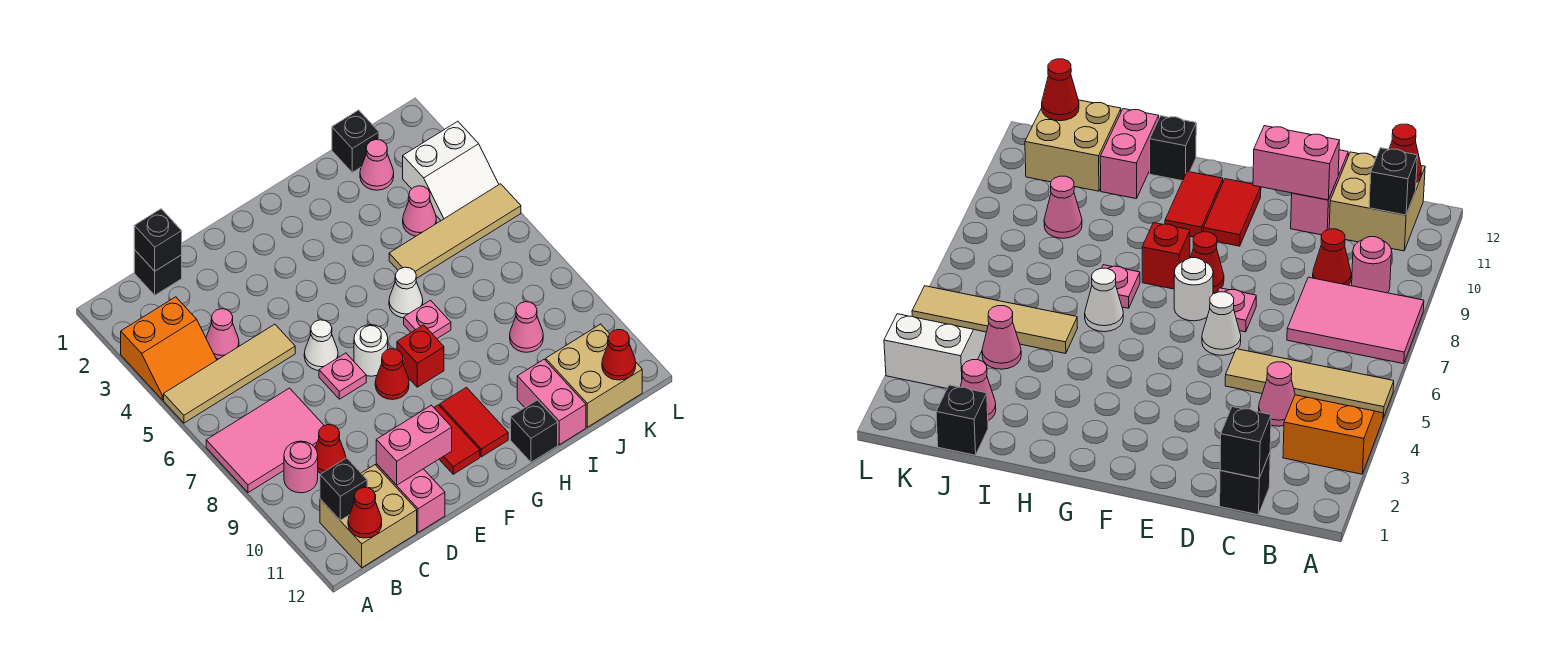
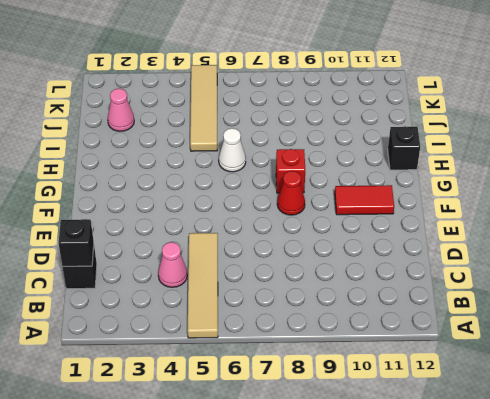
none -> orange slope A3:B4 level 1 top 3
none -> pink tile A7:C8 level 1
none -> pink round brick B9 level 1
none -> tan brick B11:C12 level 1

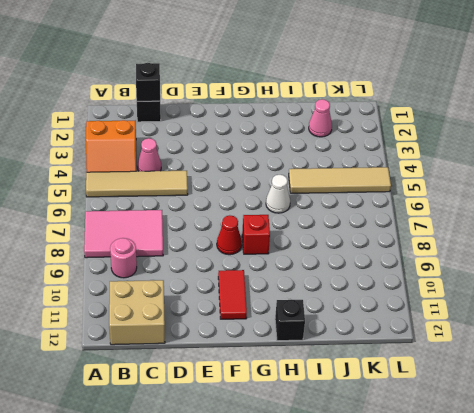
none -> red cone C9 level 1
none -> pink brick D11:D12 level 1
none -> white cone E6 level 1
none -> pink plate E7 level 1

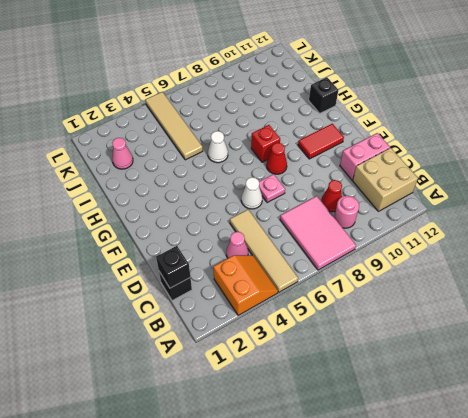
none -> white round brick F7 level 1
none -> red tile G10:G11 level 1
none -> pink plate H7 level 1
none -> pink brick I11:I12 level 1

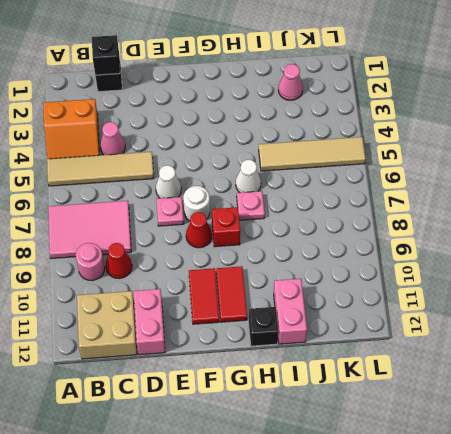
none -> black brick J1 level 1
none -> pink cone J4 level 1
none -> pink cone J9 level 1
none -> tan brick J11:K12 level 1

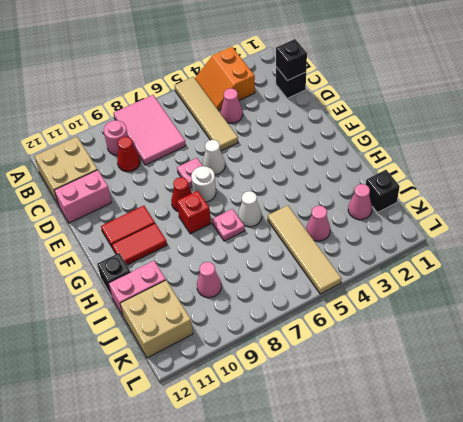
none -> white slope K3:L4 level 1 top 3
none -> black brick B11 level 2
none -> red cone B12 level 2
none -> pink brick D11:E11 level 2

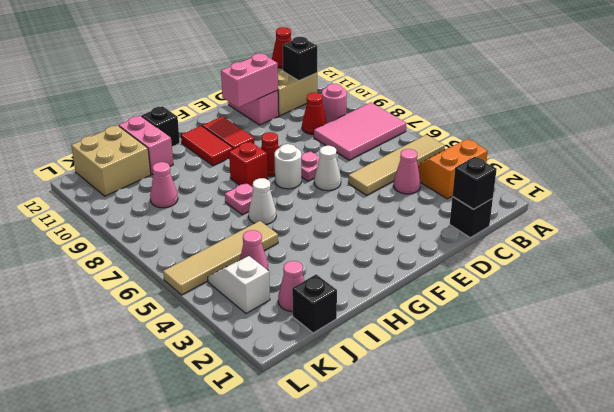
white slope K3:K4 level 1 top 3 -> white slope K3:L4 level 1 top 3
none -> red cone K12 level 2

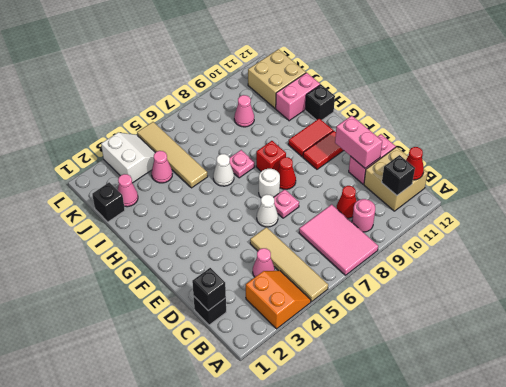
none -> red cone K12 level 2

